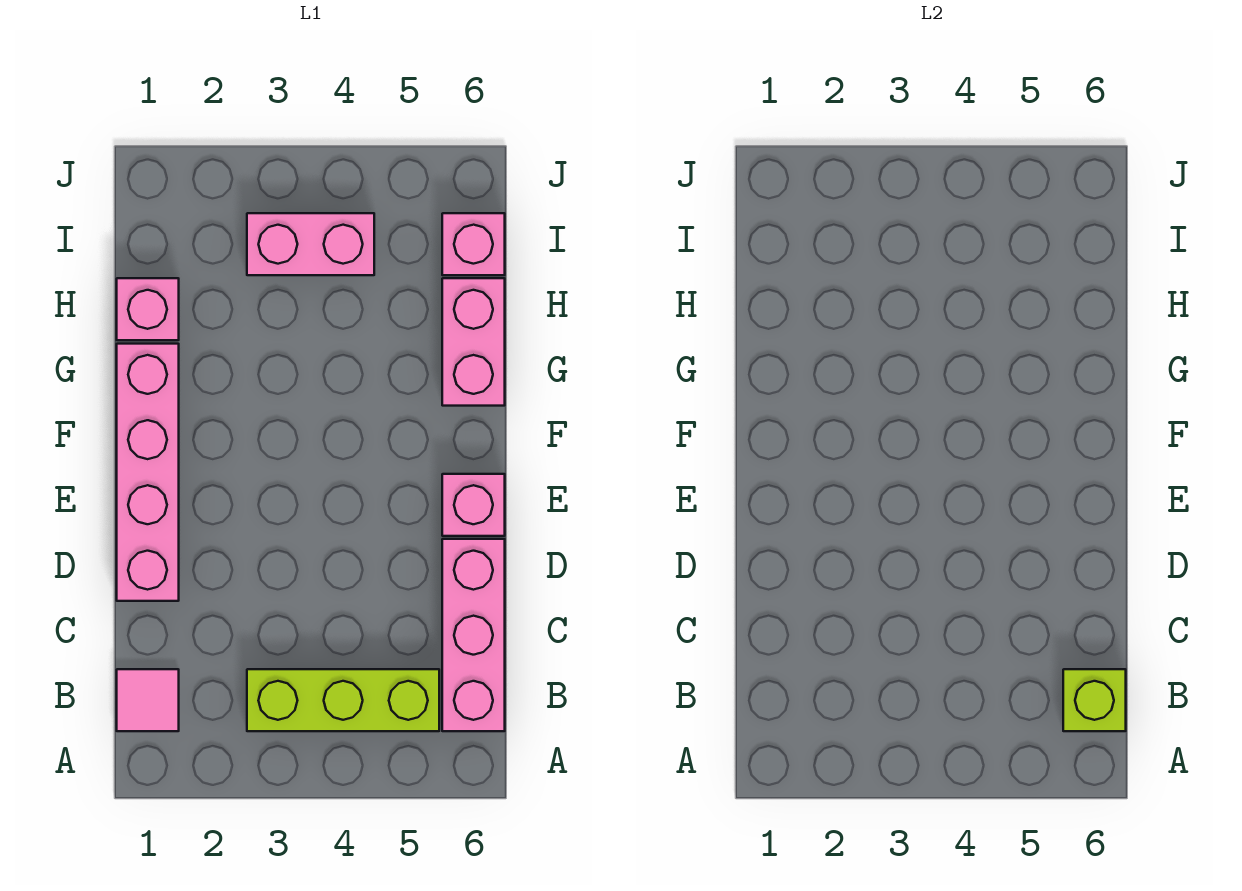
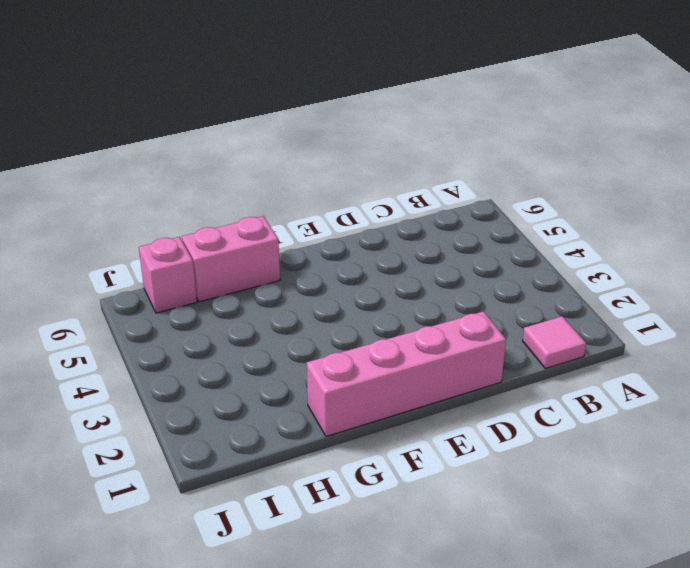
none -> lime brick B3:B5 level 1
none -> pink brick B6:D6 level 1

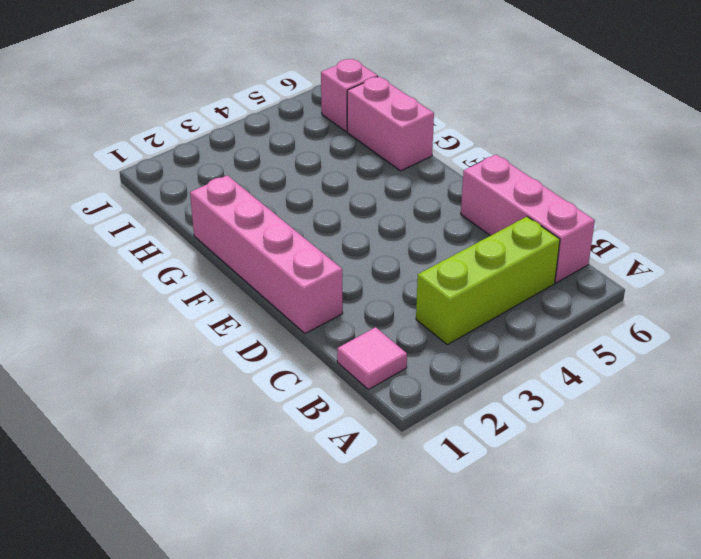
none -> pink brick E6 level 1
none -> pink brick H1 level 1

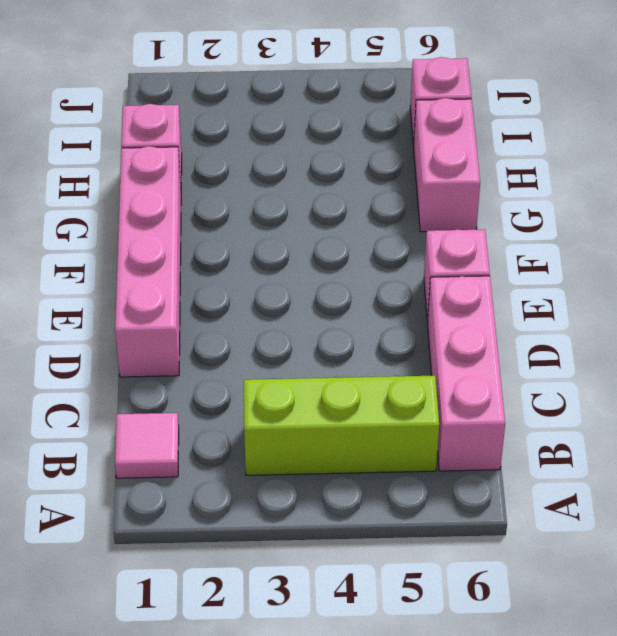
none -> pink brick I3:I4 level 1
none -> lime brick B6 level 2

